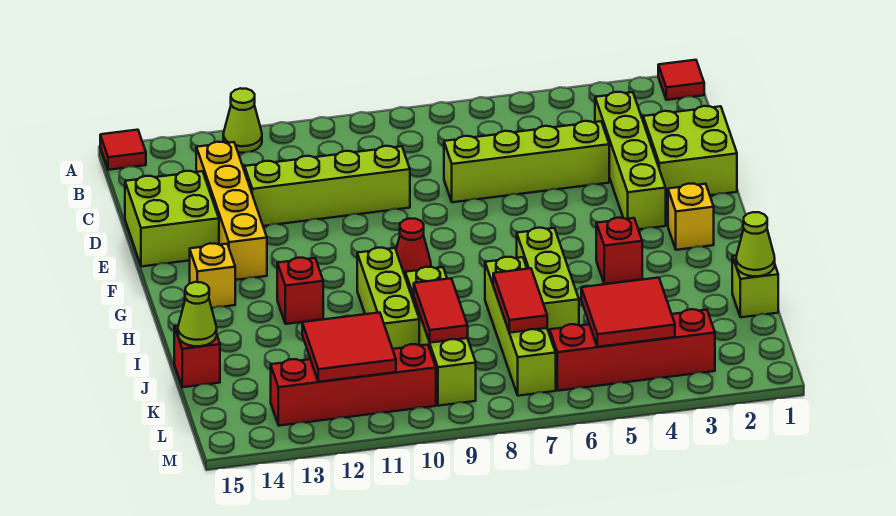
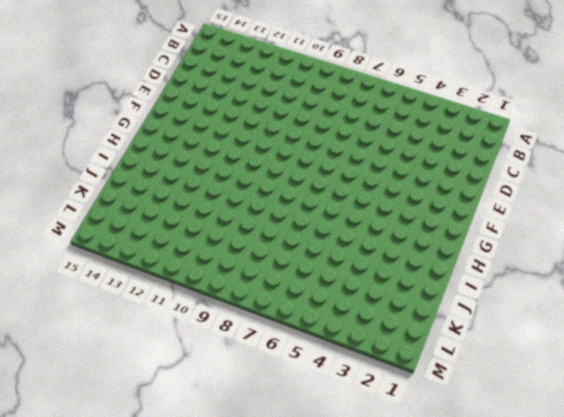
none -> red tile A1 level 1
none -> lime cone A12 level 1
none -> red tile A15 level 1

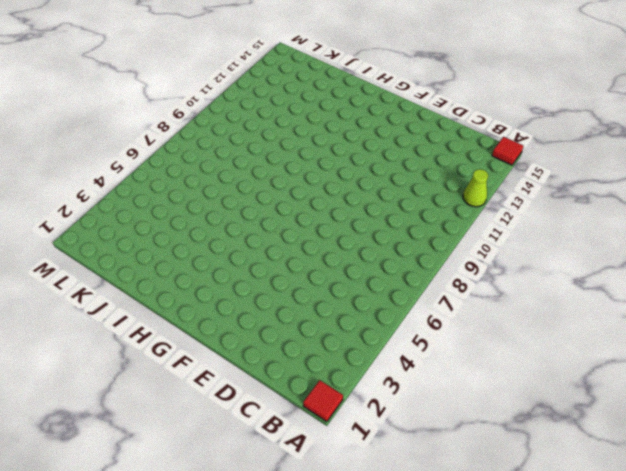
none -> lime brick C3:F3 level 1
none -> yellow brick C13:F13 level 1
none -> lime brick D1:E2 level 1

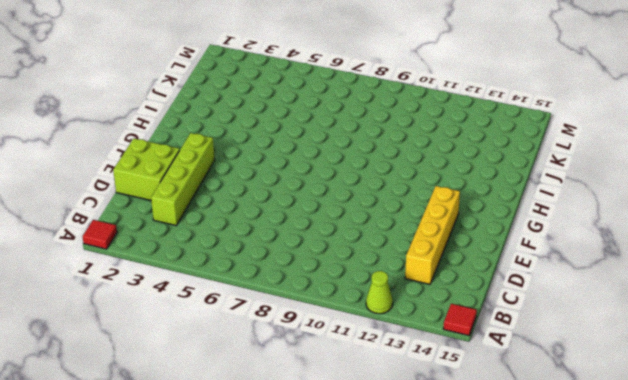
none -> lime brick D4:D7 level 1
none -> lime brick D9:D12 level 1
none -> lime brick D14:E15 level 1

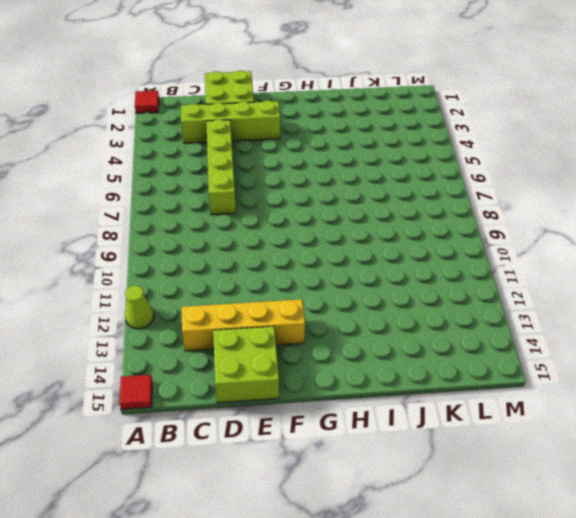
none -> lime brick D9:D12 level 1
none -> yellow brick G2 level 1
none -> red cone G9 level 1

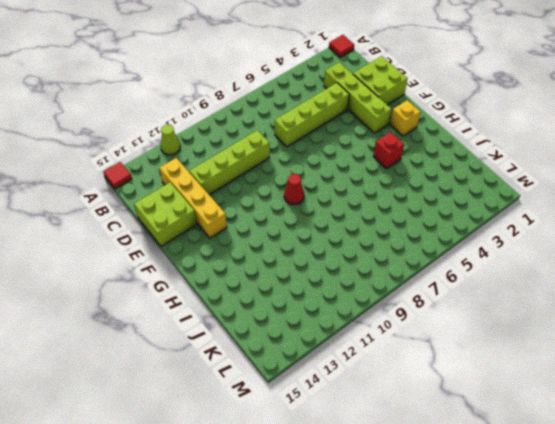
none -> yellow brick G14 level 1
none -> lime brick H6:J6 level 1
none -> lime brick H10:J10 level 1

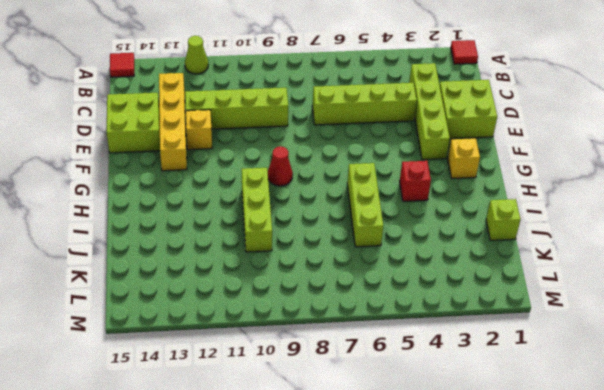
yellow brick E12 level 1 -> yellow brick G14 level 1
none -> red brick H12 level 1
none -> lime brick I7:L7 level 1
none -> lime brick I9:L9 level 1

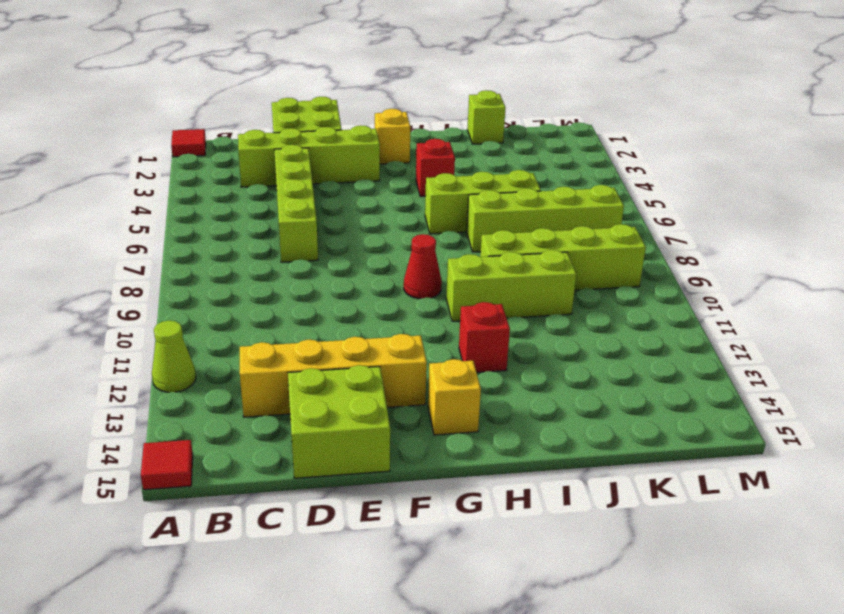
none -> lime brick D9:D12 level 1
none -> red brick J15 level 1
none -> red brick L3:L6 level 1

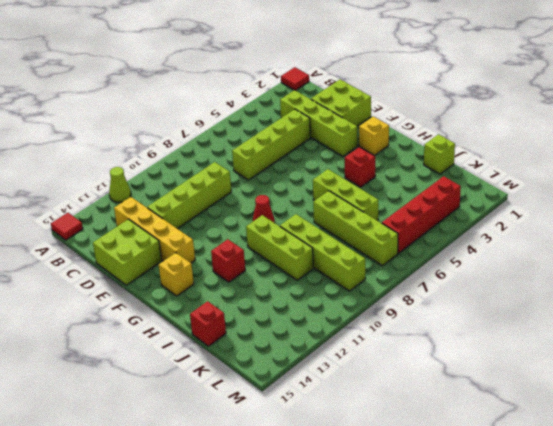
none -> red brick L10:L13 level 1
none -> lime cone J1 level 2
none -> red tile J7:K7 level 2

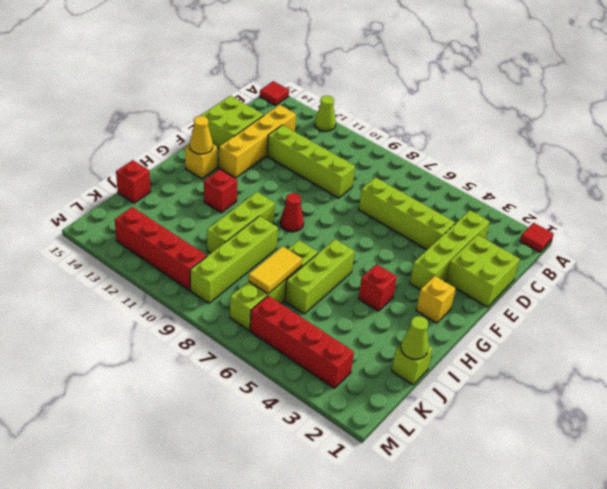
yellow cone G14 level 2 -> none
yellow tile J7:K7 level 2 -> red tile J7:K7 level 2
none -> red tile J9:K9 level 2
none -> lime cone J15 level 2
none -> red tile K4:L5 level 2

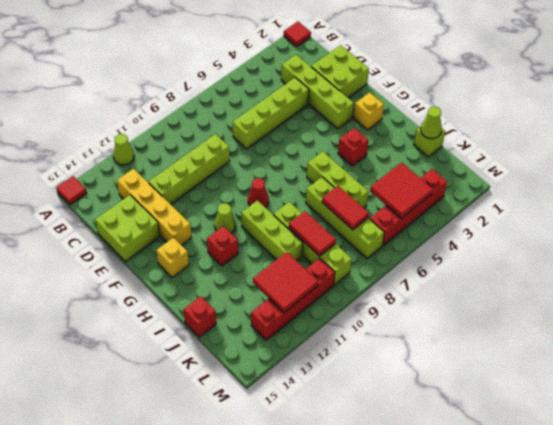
lime cone G11 level 1 -> lime cone J15 level 2

